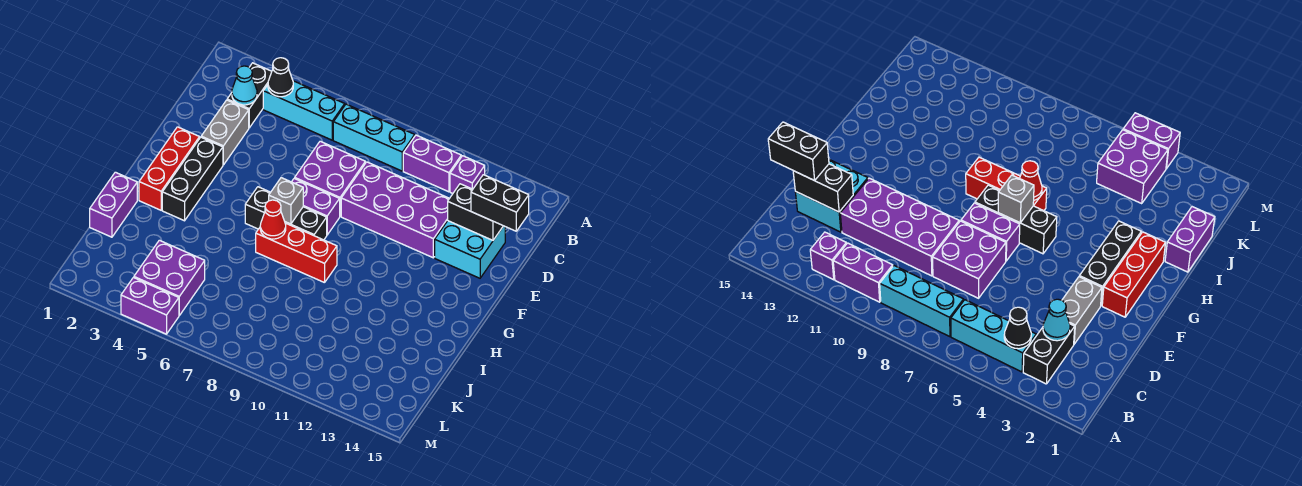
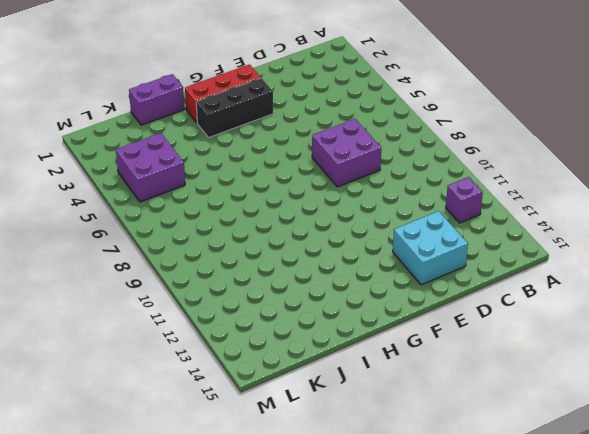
none -> black brick B3:C3 level 1
none -> cyan brick B4:B6 level 1
none -> cyan brick B7:B9 level 1

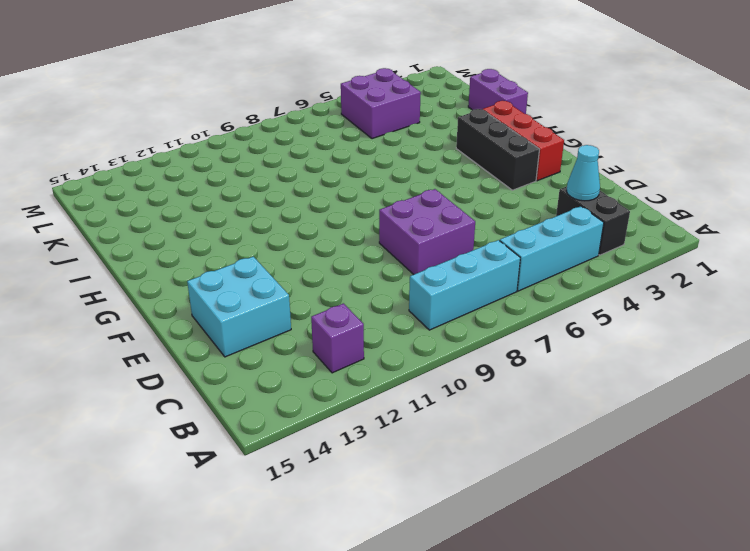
none -> purple brick B10:B11 level 1
none -> grey brick D3:E3 level 1
none -> purple brick D9:E12 level 1

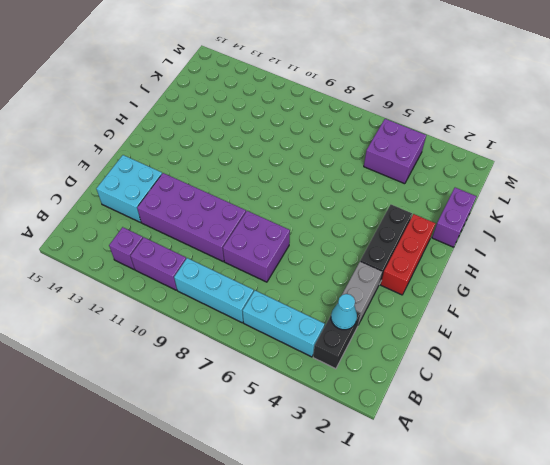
none -> purple brick F7:F8 level 1
none -> black brick G6:G8 level 1
none -> red brick H7:H9 level 1

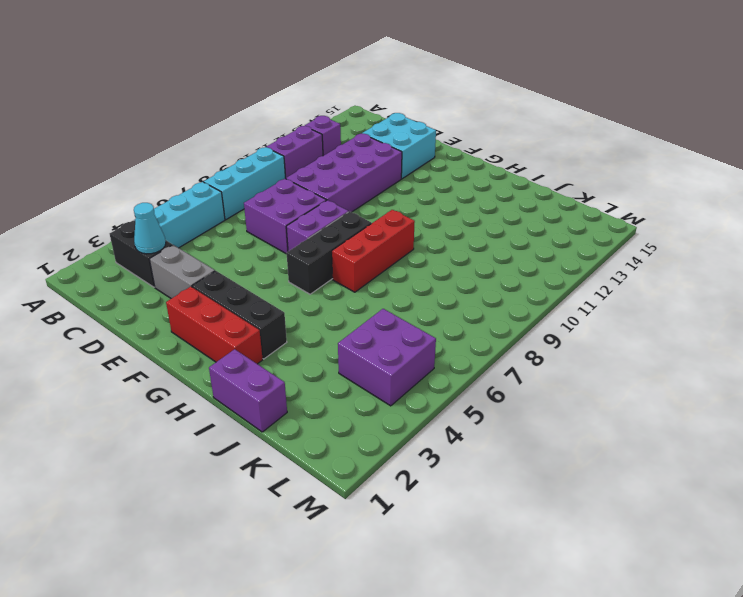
none -> purple brick M4:M5 level 1
none -> black cone B4 level 2
none -> black brick D13:D14 level 2

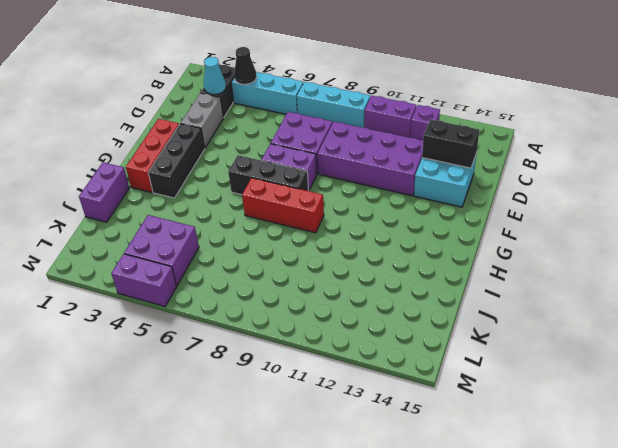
none -> grey brick G7 level 2
none -> red cone H7 level 2
none -> black brick D14:D15 level 3

